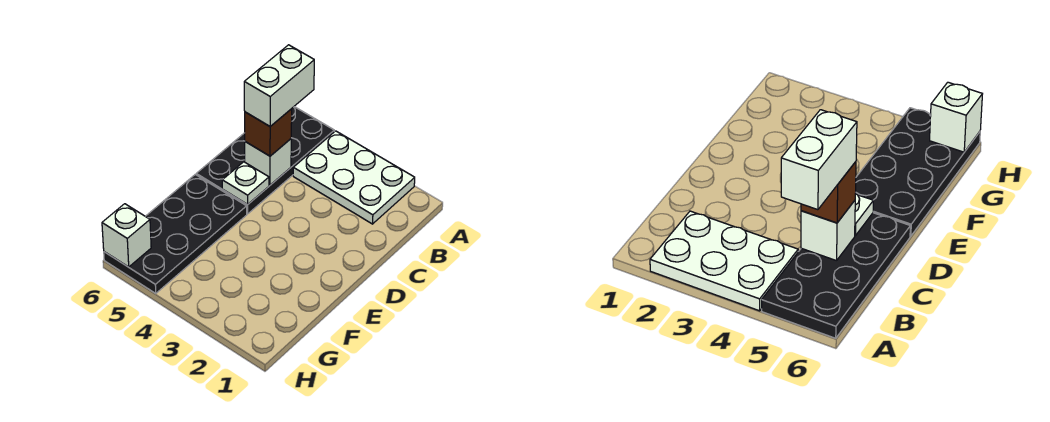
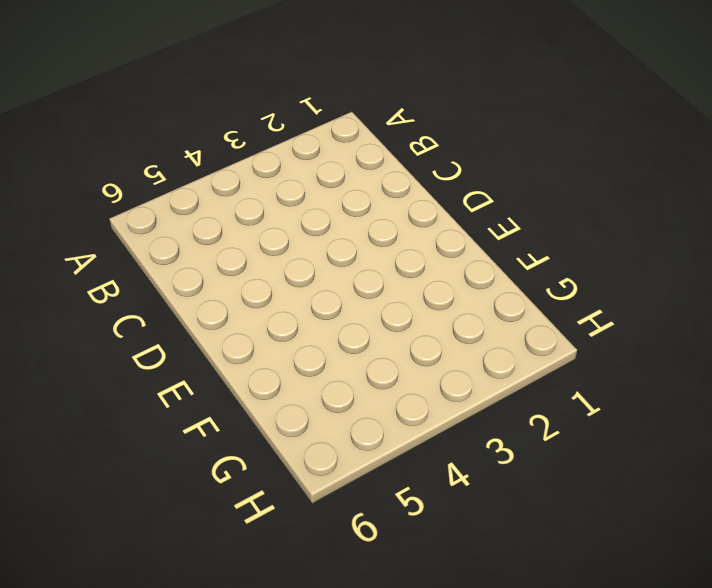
none -> white plate A2:B4 level 1
none -> black plate A5:D6 level 1

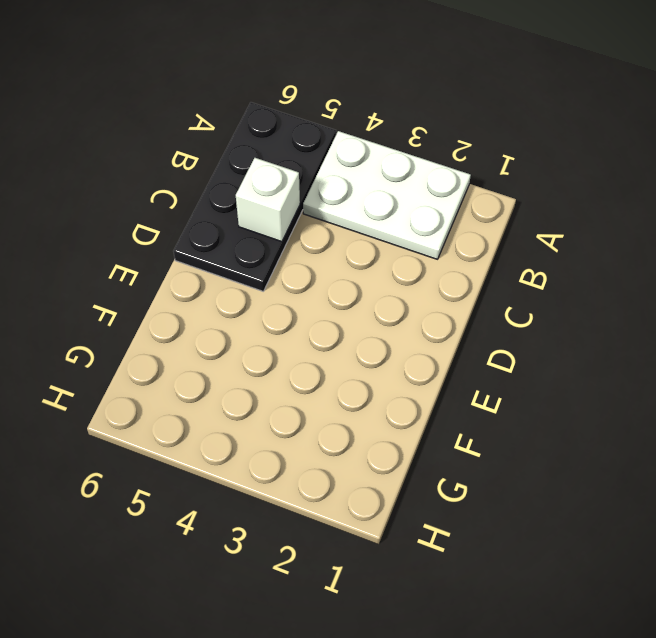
none -> black plate E5:H6 level 1
none -> white plate D5 level 2

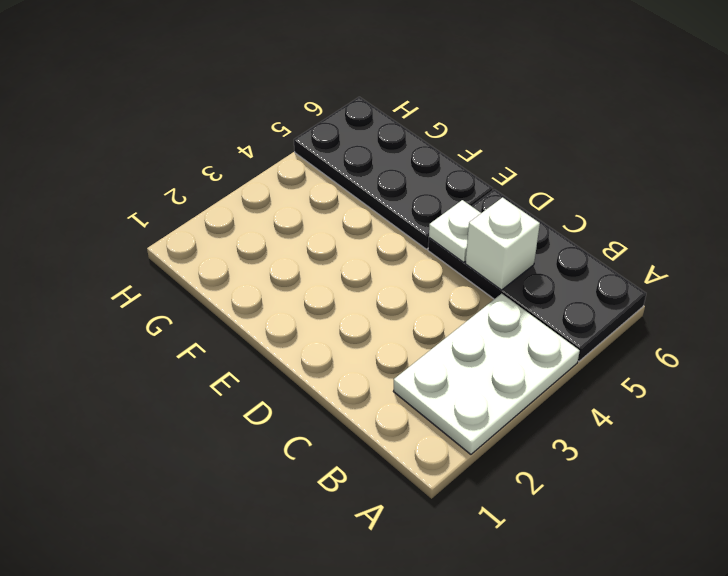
none -> white brick H6 level 2
none -> brown brick C5 level 3

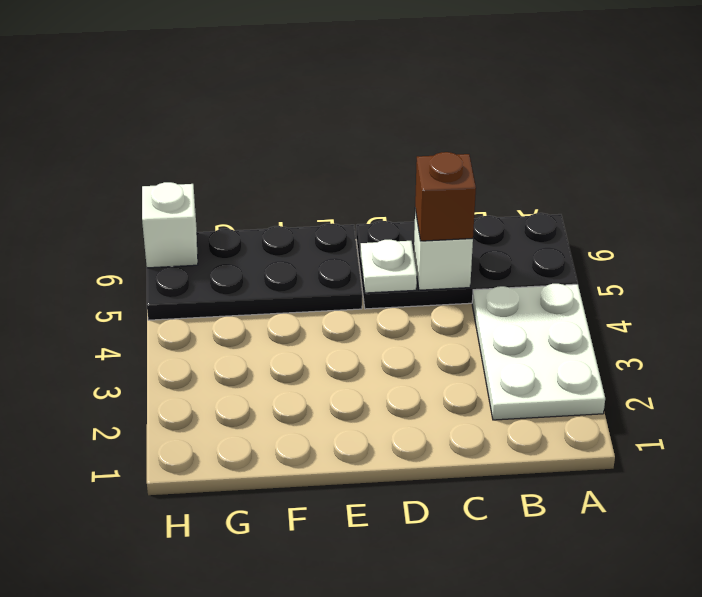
none -> white brick B5:C5 level 4

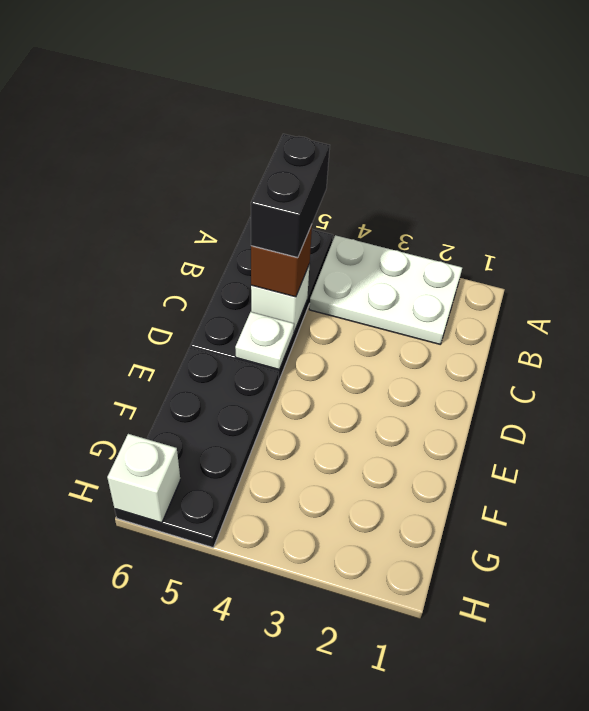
black brick B5:C5 level 4 -> white brick B5:C5 level 4

